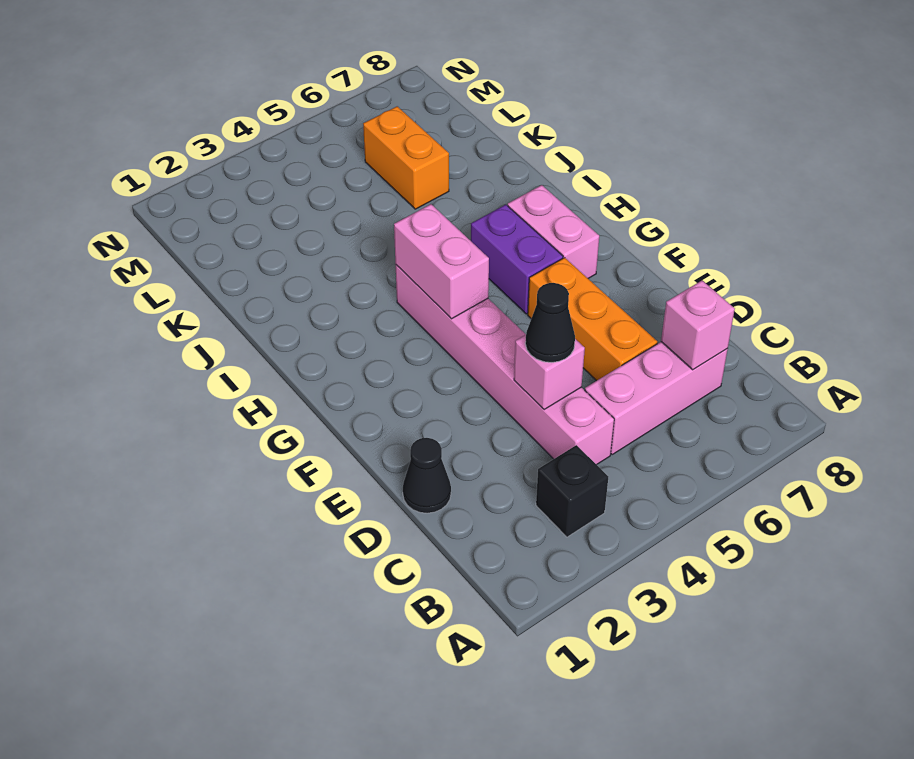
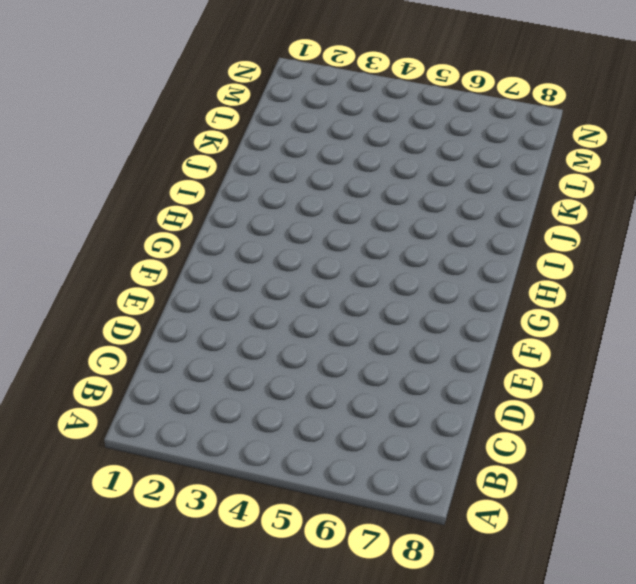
none -> black brick B3 level 1
none -> pink brick C4:H4 level 1
none -> pink brick C5:C7 level 1

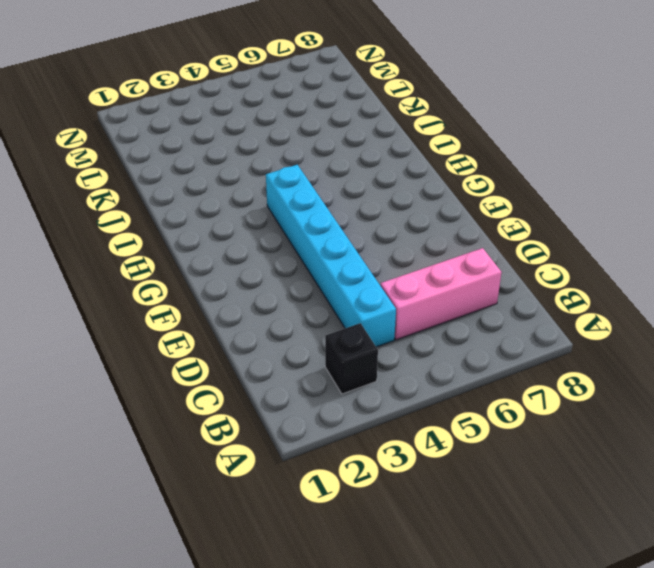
cyan brick C4:H4 level 1 -> pink brick C4:H4 level 1
none -> black cone D1 level 1
none -> orange brick D6:F6 level 1
none -> purple brick G6:H6 level 1

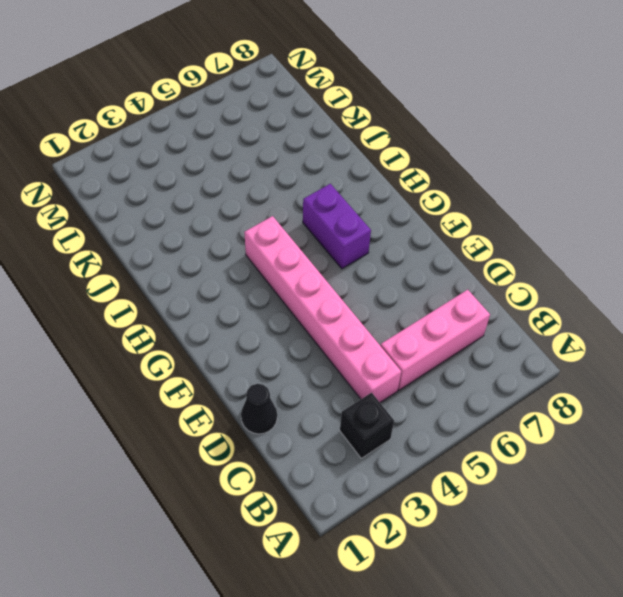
none -> orange brick D6:F6 level 1
none -> pink brick G7:H7 level 1
none -> orange brick K6:L6 level 1

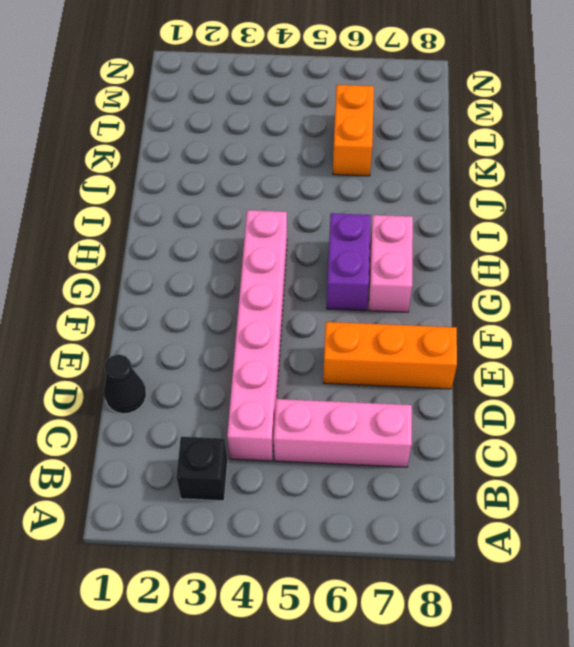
orange brick E6:E8 level 1 -> orange brick D6:F6 level 1
none -> pink brick C7 level 2
none -> pink brick D4 level 2
none -> pink brick G4:H4 level 2

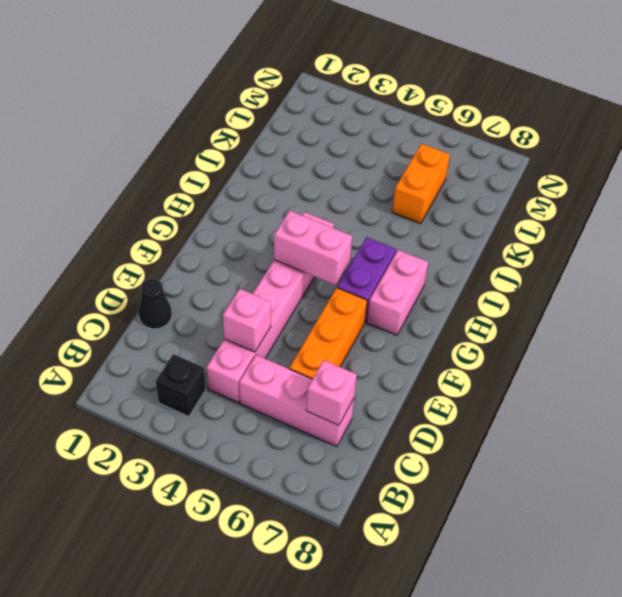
pink brick G4:G5 level 2 -> pink brick G4:H4 level 2
none -> black cone D4 level 3

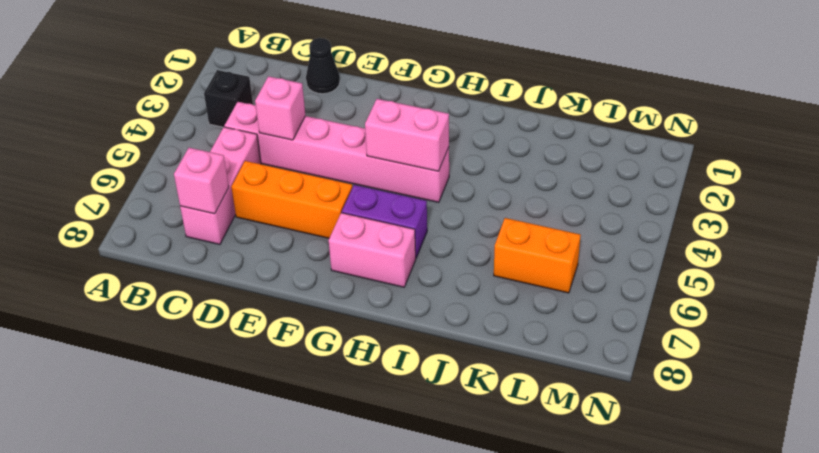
none -> black cone D4 level 3

